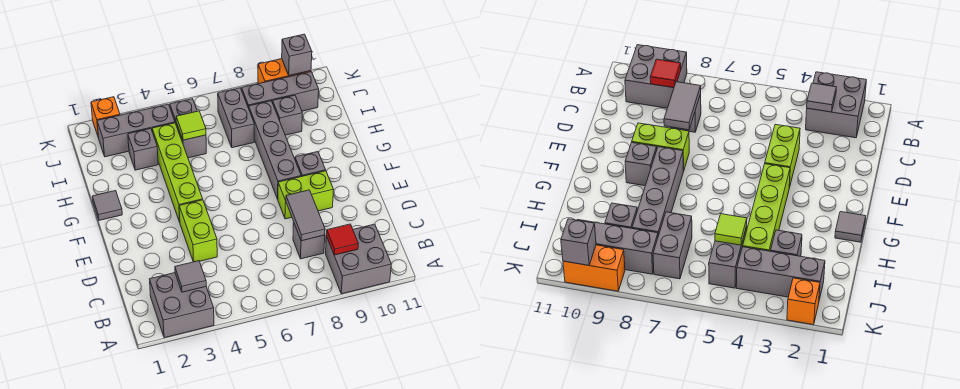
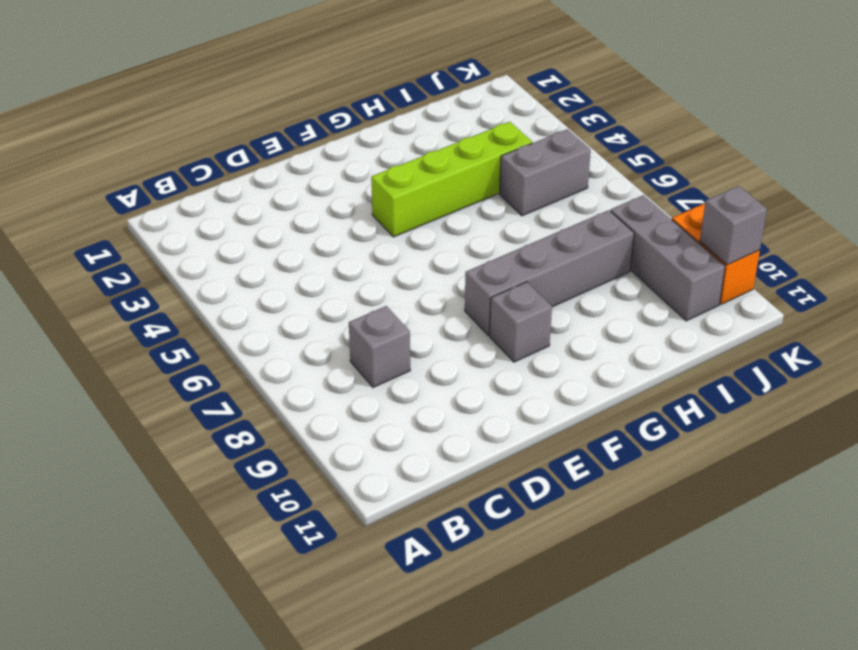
none -> grey brick A2:B3 level 1
none -> grey brick A9:B10 level 1
none -> lime brick D4:E4 level 1

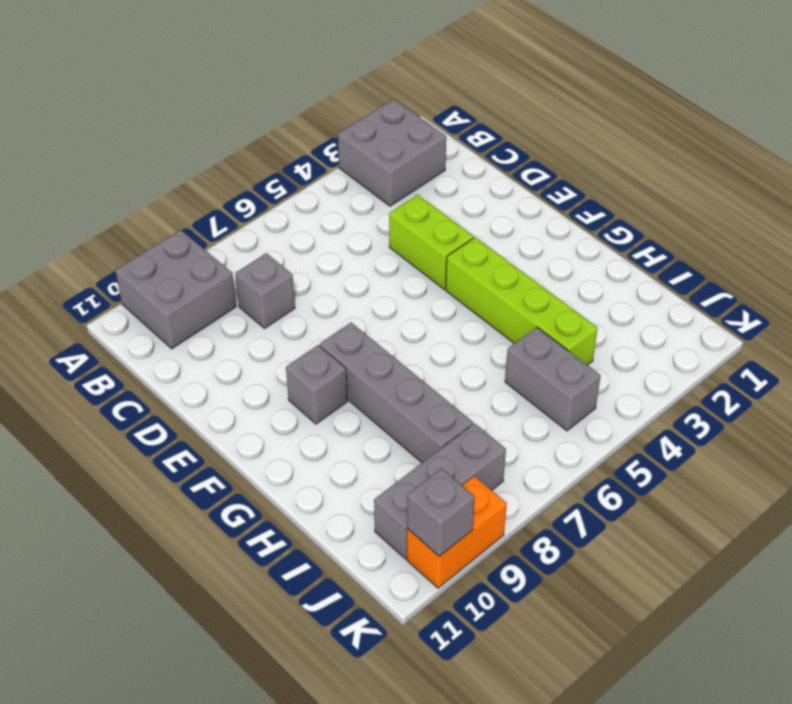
none -> lime brick E8:E9 level 1
none -> grey tile G1 level 1
none -> grey brick I3 level 1

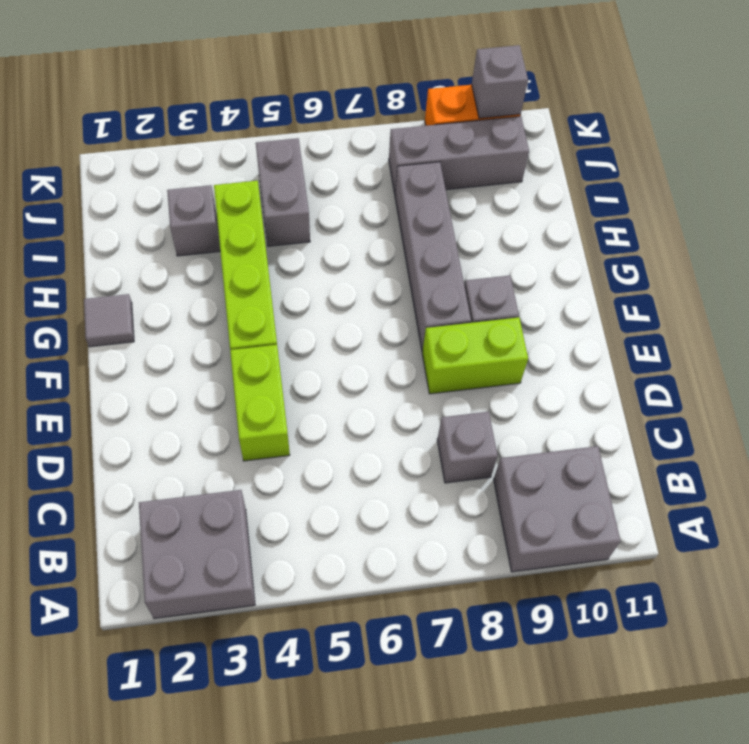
none -> grey brick I7:J7 level 1
none -> grey brick I9 level 1
none -> grey brick J2:J4 level 1

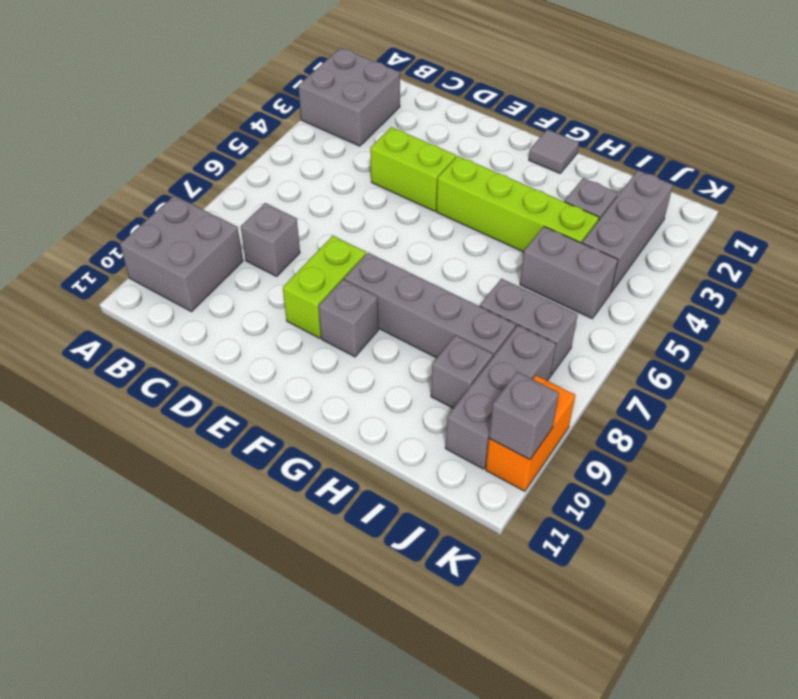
none -> orange brick K2 level 1
none -> grey tile B3 level 2
none -> red tile B9 level 2

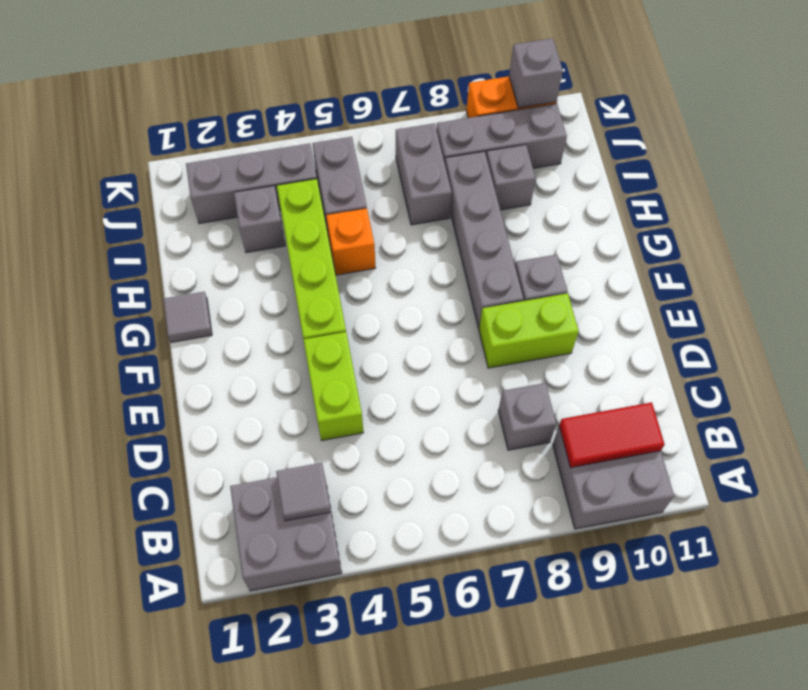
red tile B9:B10 level 2 -> red tile B9 level 2
orange brick H5 level 1 -> orange brick K2 level 1
none -> grey tile C8:D8 level 2
none -> lime tile I5 level 2

